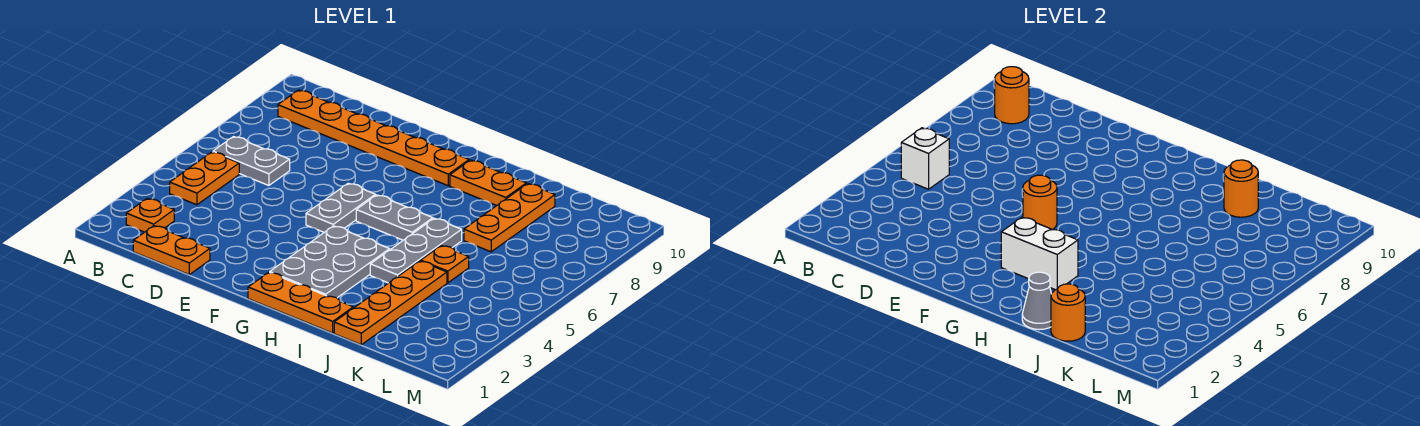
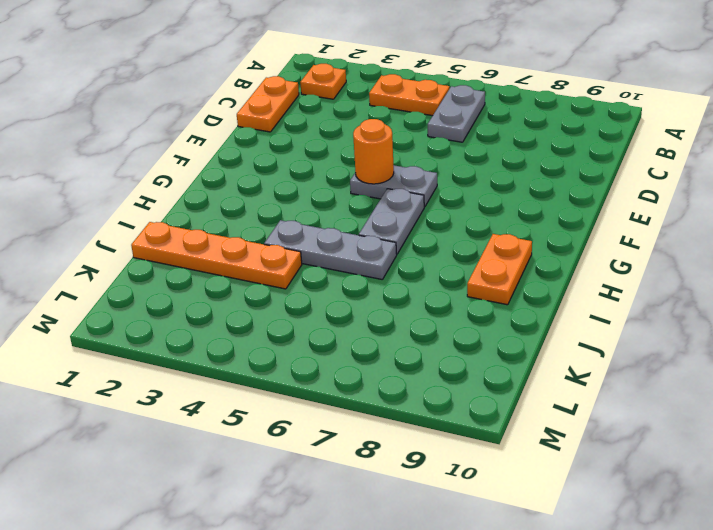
none -> orange plate B9:G9 level 1
none -> orange plate G1:I1 level 1
none -> grey plate G2:H4 level 1

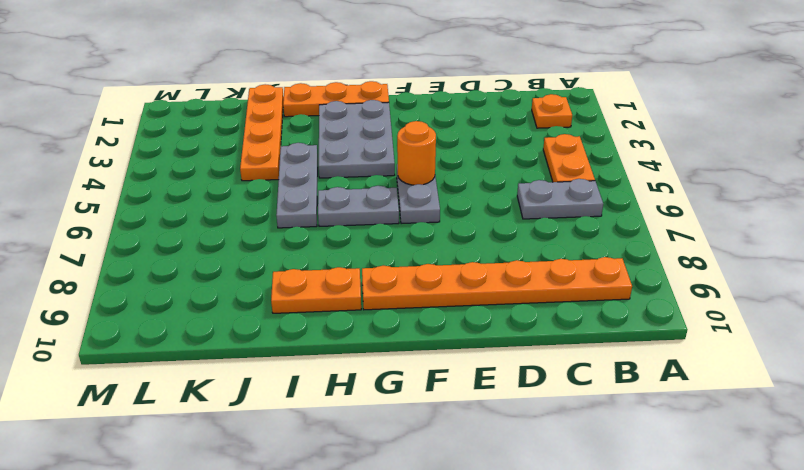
none -> orange plate C1:D1 level 1
none -> orange plate J5 level 1
none -> orange plate J7:J9 level 1

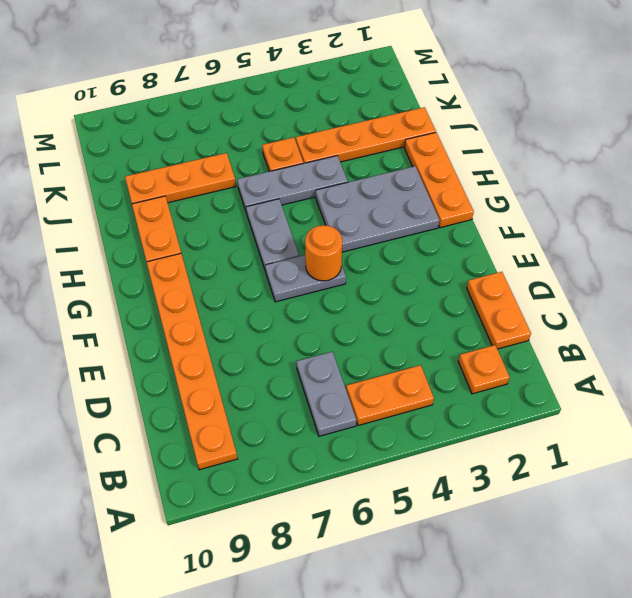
none -> white brick B5 level 2
none -> orange round brick B9 level 2
none -> white brick G3:H3 level 2

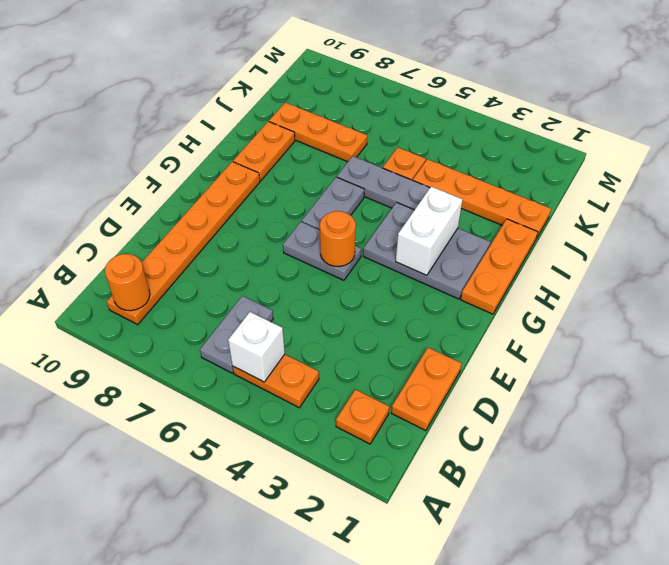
none -> grey cone I1 level 2
none -> orange round brick J1 level 2
none -> orange round brick J9 level 2

